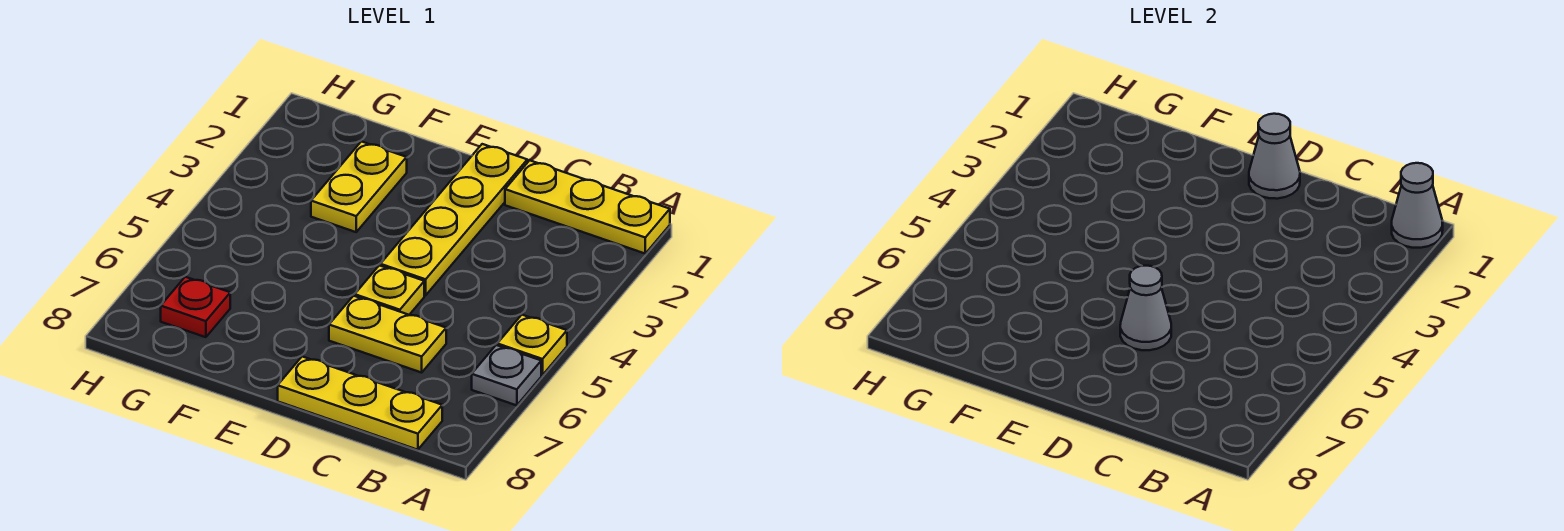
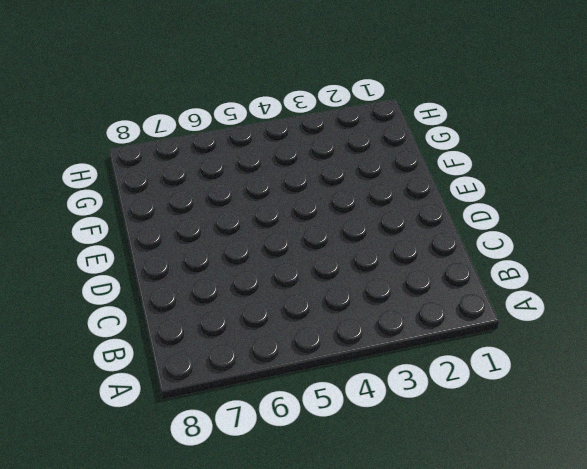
none -> yellow plate A1:C1 level 1
none -> yellow plate A5 level 1
none -> grey plate A6 level 1

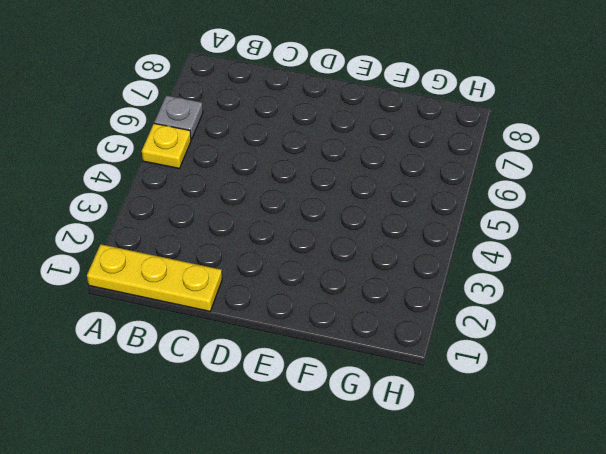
none -> yellow plate B8:D8 level 1
none -> yellow plate C6:D6 level 1
none -> yellow plate D1:D4 level 1

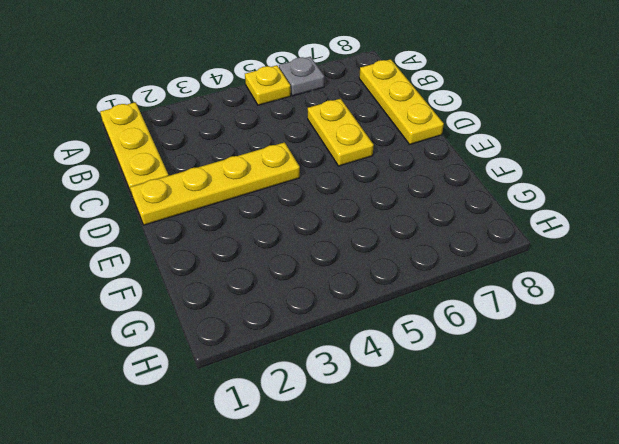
none -> yellow plate D5 level 1
none -> yellow plate F2:F3 level 1
none -> red plate G7 level 1

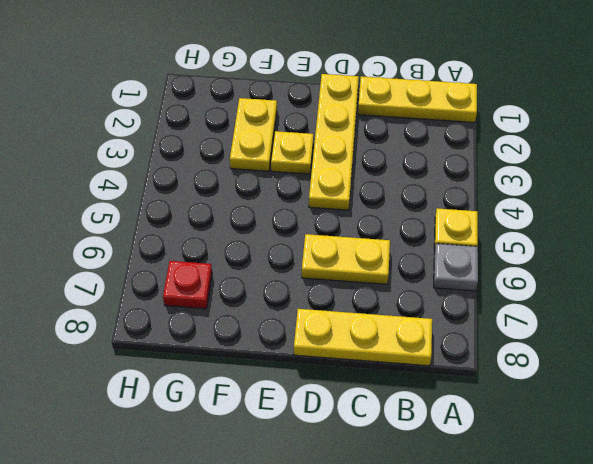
yellow plate E3 level 1 -> yellow plate D5 level 1
none -> grey cone A1 level 2
none -> grey cone D1 level 2
none -> grey cone D6 level 2

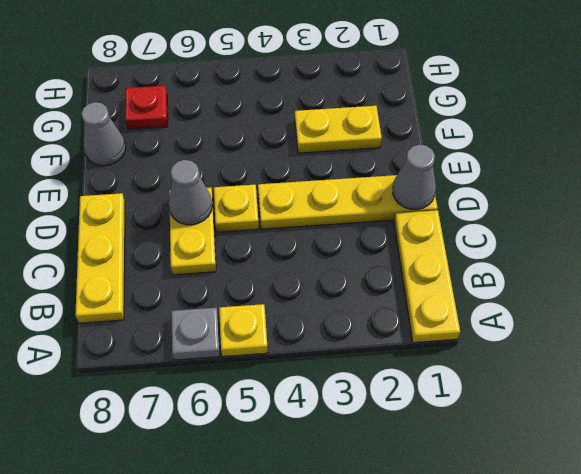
grey cone F8 level 1 -> grey cone A1 level 2

